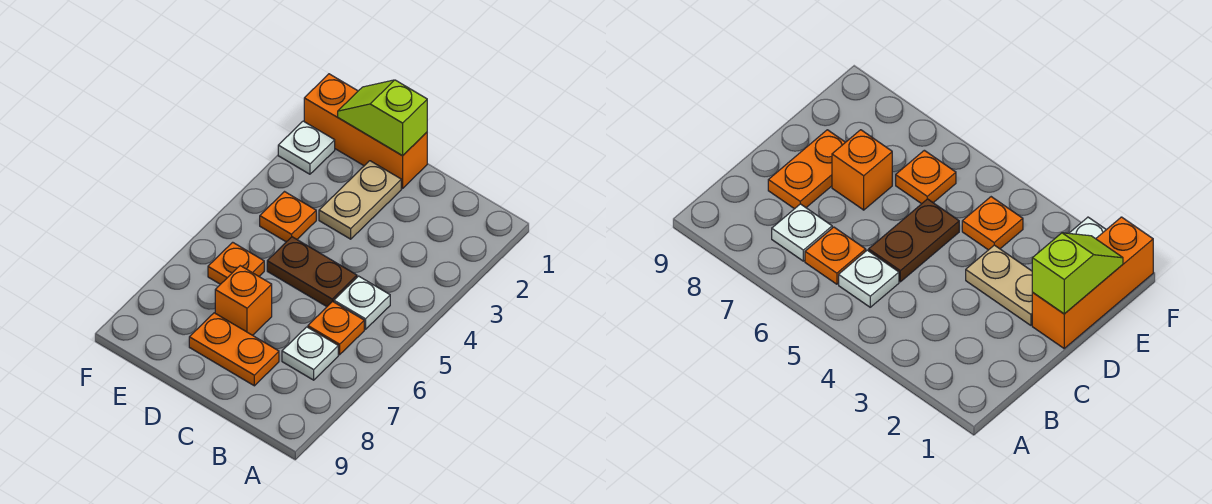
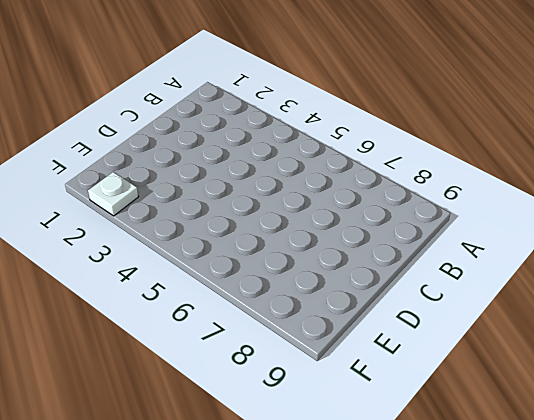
none -> white plate B5 level 1
none -> orange plate B6 level 1
none -> white plate B7 level 1

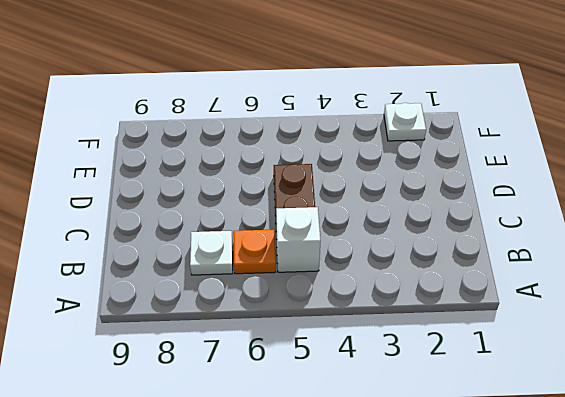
white brick B5 level 1 -> white plate B5 level 1
none -> orange plate C8:D8 level 1
none -> orange brick D1:F1 level 1
none -> tan plate D2:D3 level 1

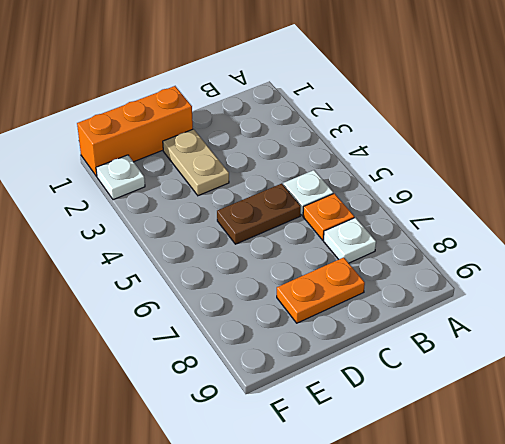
none -> orange brick D7 level 1
none -> orange plate E4 level 1
none -> orange plate E6 level 1

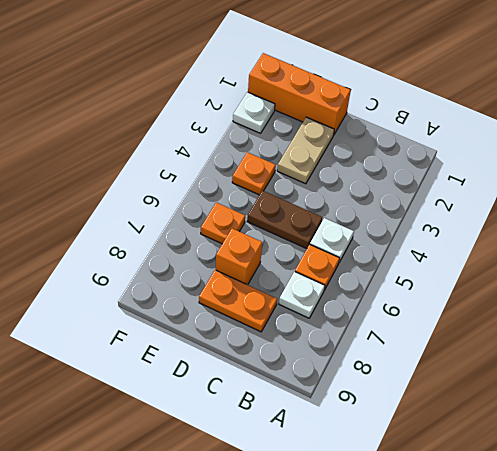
none -> lime slope D1:E1 level 2 top D

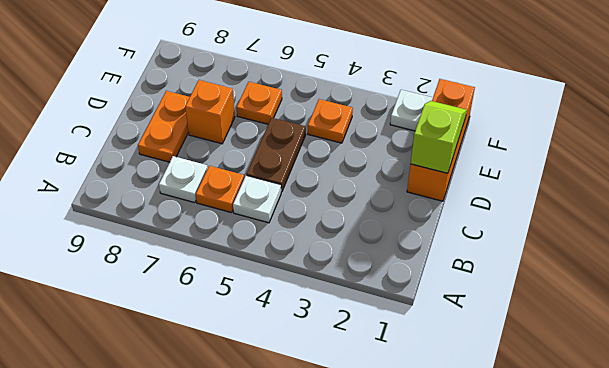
none -> tan plate D2:D3 level 1

